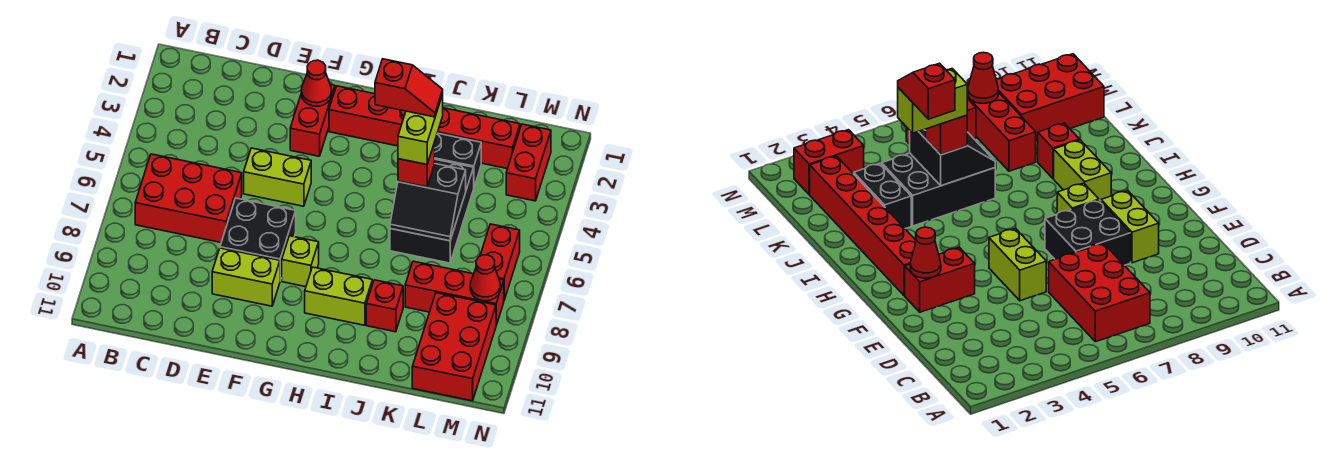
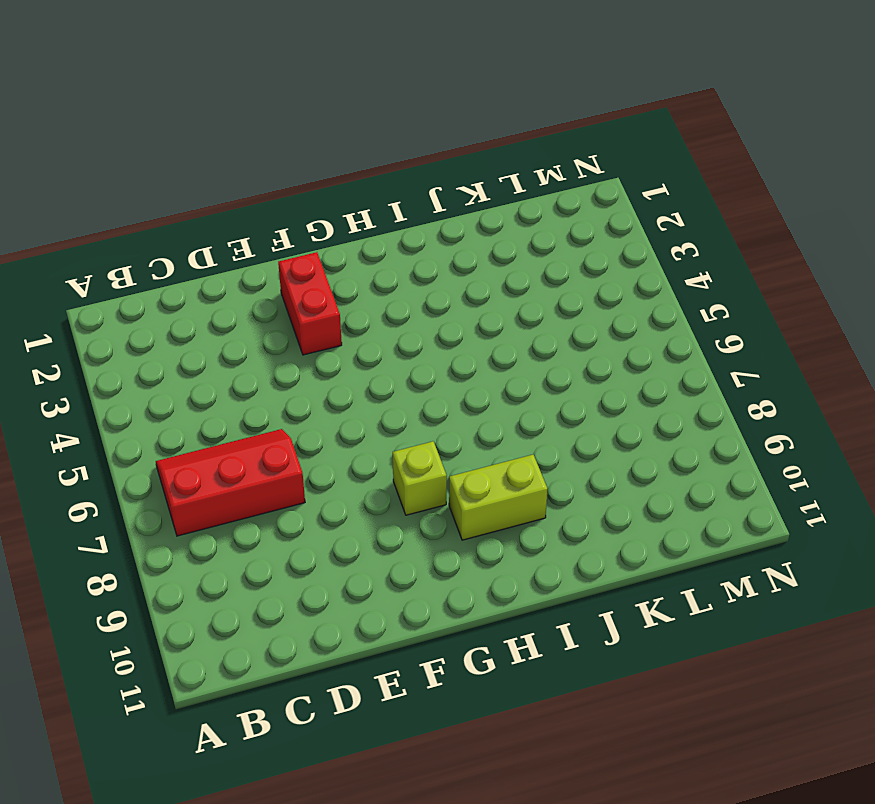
red slope B6:D7 level 1 top 7 -> red brick B6:D7 level 1
none -> lime brick E5:F5 level 1
none -> black brick E7:F8 level 1
none -> lime brick E9:F9 level 1

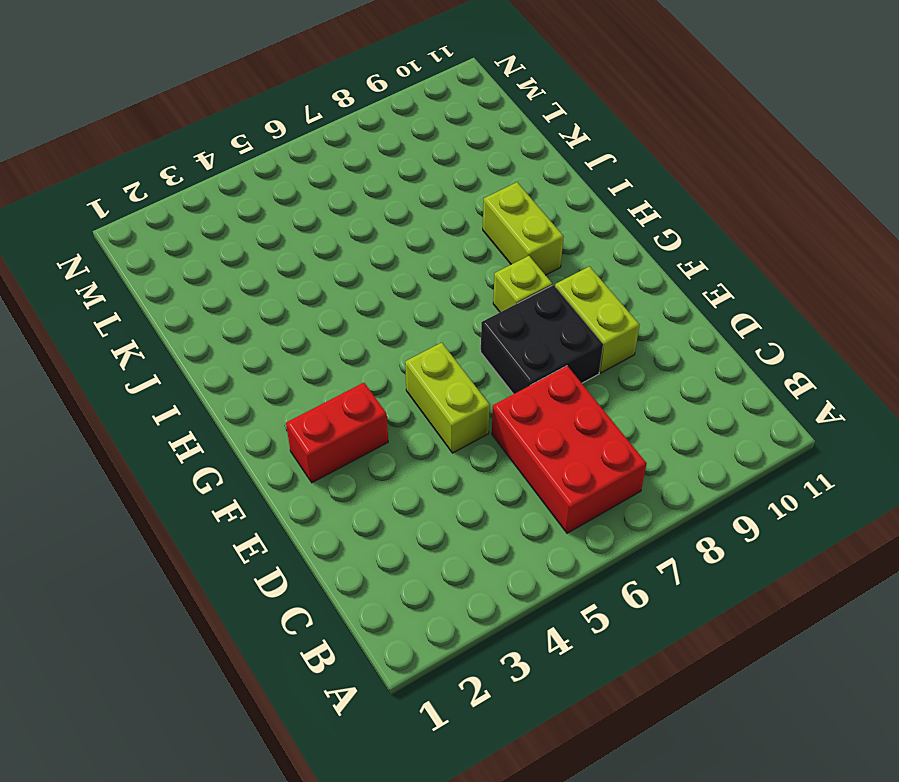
none -> red brick G2:L2 level 1
none -> black brick J3:K3 level 1
none -> black brick J4:K6 level 1

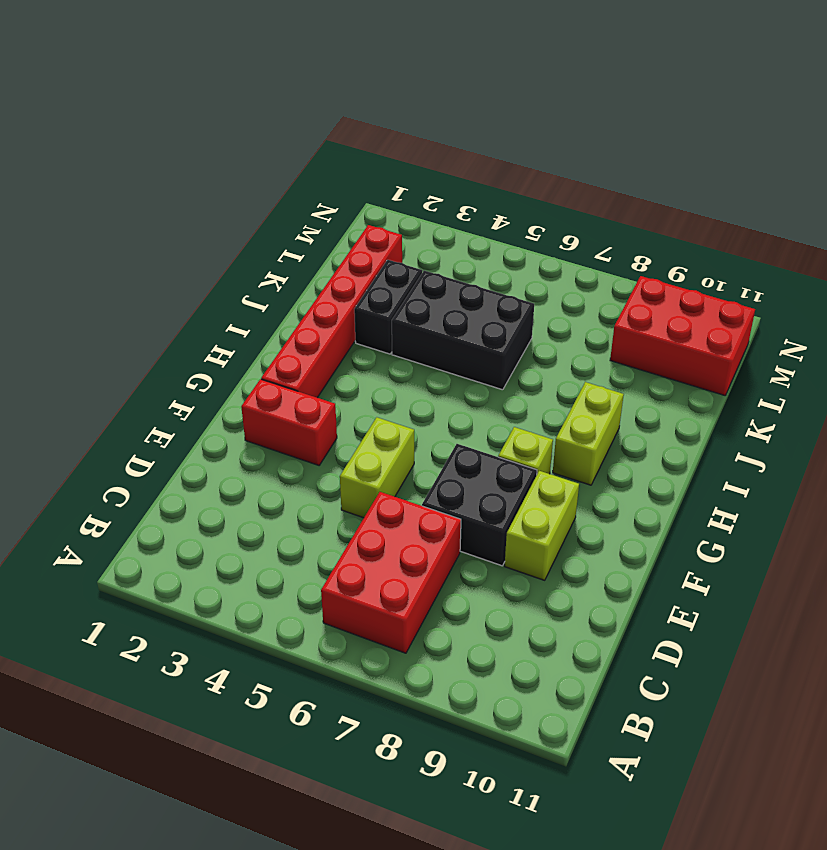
none -> red brick J9 level 1
none -> red brick K8:M8 level 1
none -> red brick M2:M3 level 1

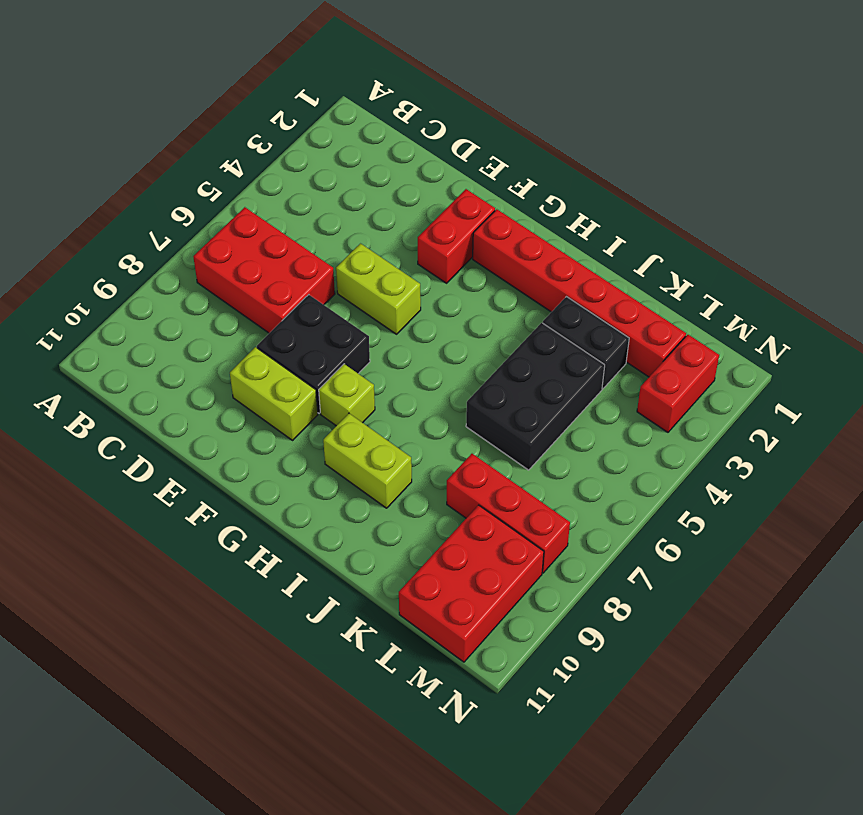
none -> red brick J9 level 1
none -> red brick M6:M7 level 1
none -> red cone F2 level 2

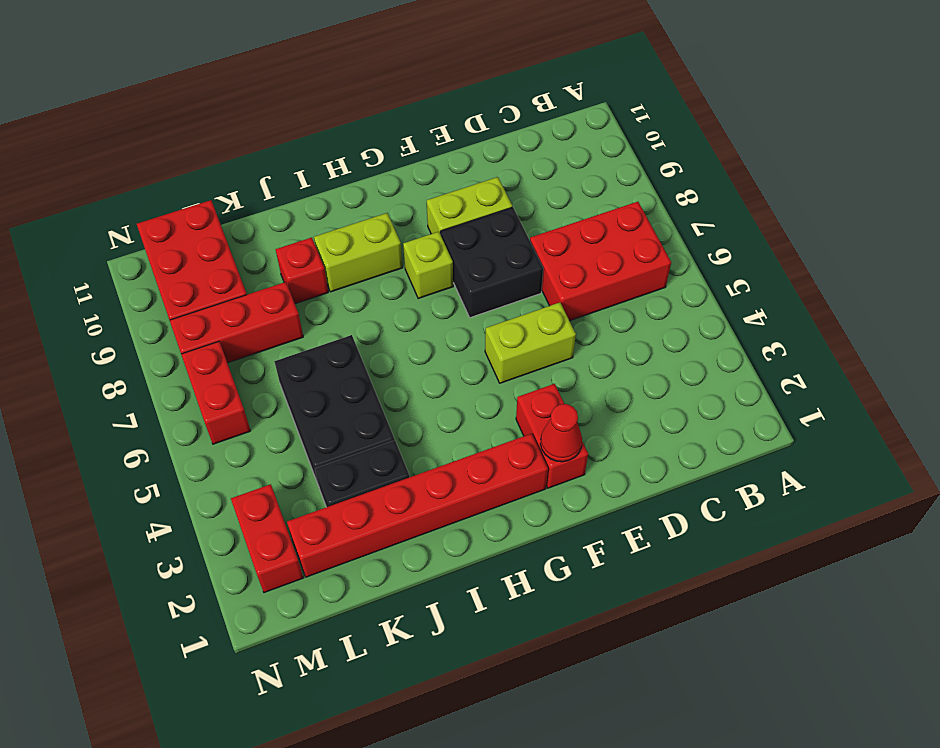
none -> black slope J5:K6 level 2 top 5
none -> red cone M8 level 2
none -> red brick J5 level 3

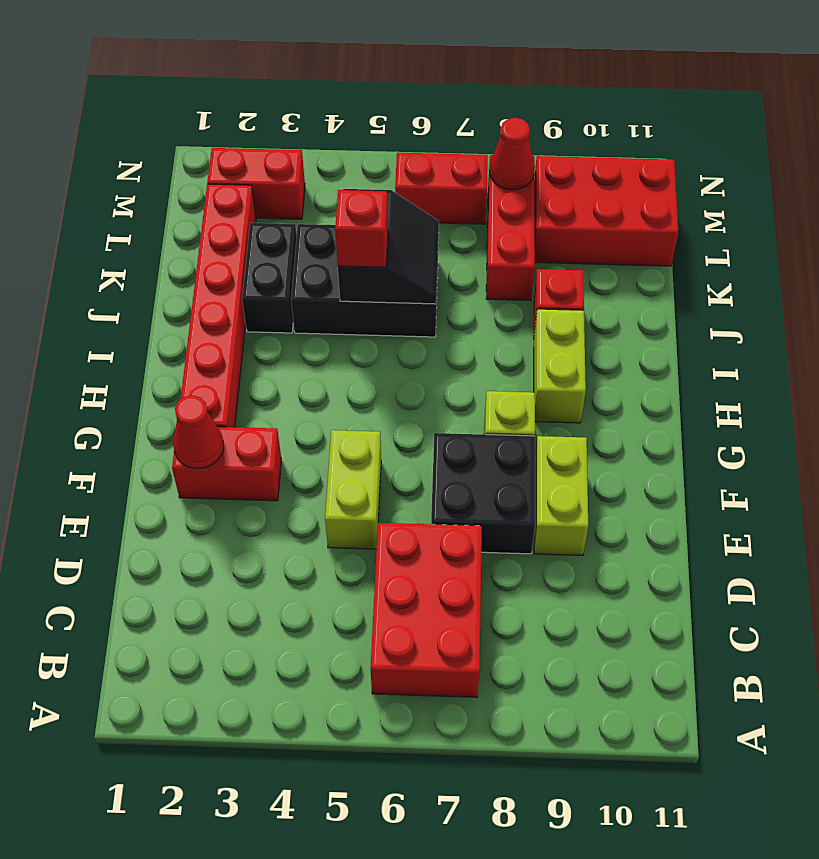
none -> lime brick J4:J5 level 4
none -> red slope I4:J4 level 5 top I

